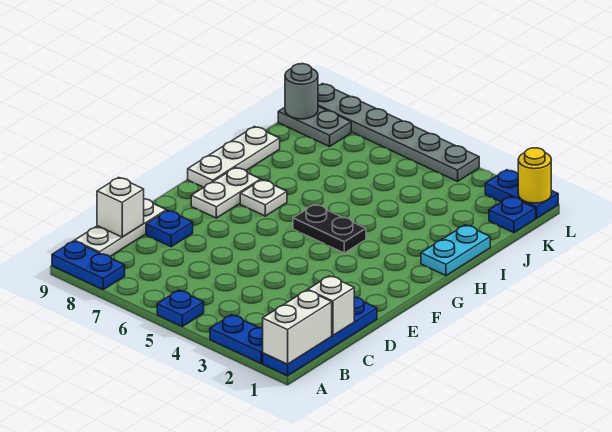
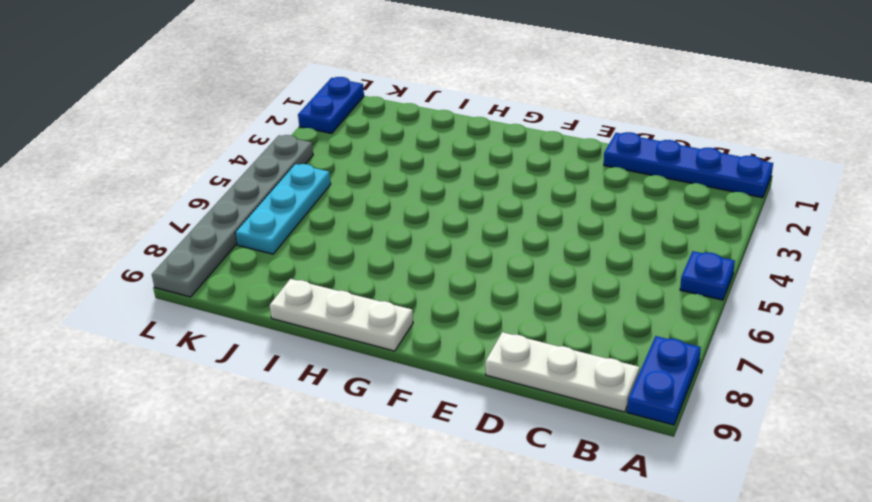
cyan plate K5:K7 level 1 -> none
none -> blue plate A2:A3 level 1
none -> blue plate D8 level 1
none -> white plate F8:G8 level 1

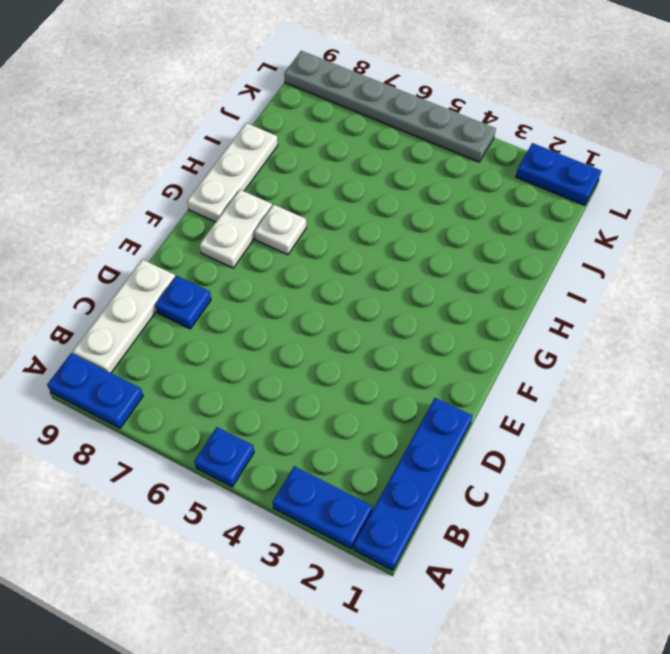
none -> black plate G4:G5 level 1
none -> cyan plate H1:I1 level 1
none -> blue plate K1 level 1

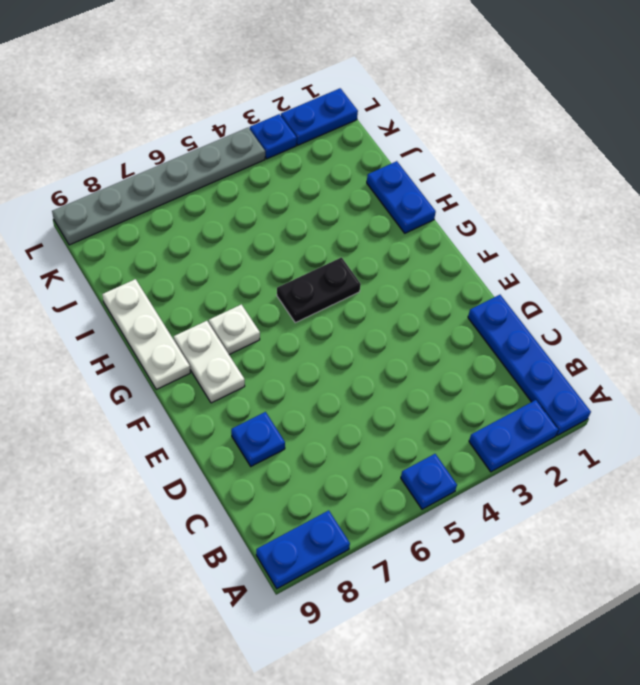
blue plate H1:I1 level 1 -> cyan plate H1:I1 level 1
blue plate L3 level 1 -> blue plate K1 level 1
none -> white plate B9:D9 level 1
none -> grey plate K8:K9 level 1
none -> white brick A1:B1 level 2

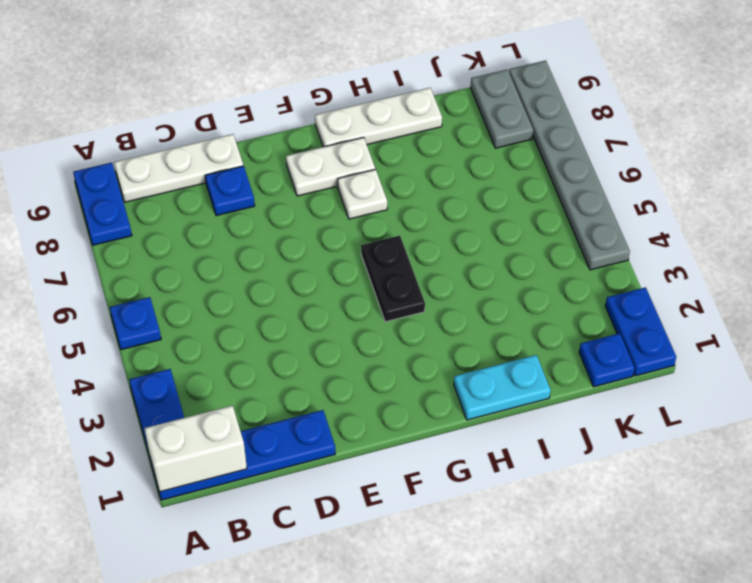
none -> white brick C1 level 2
none -> white brick C9 level 2
none -> grey round brick K9 level 2

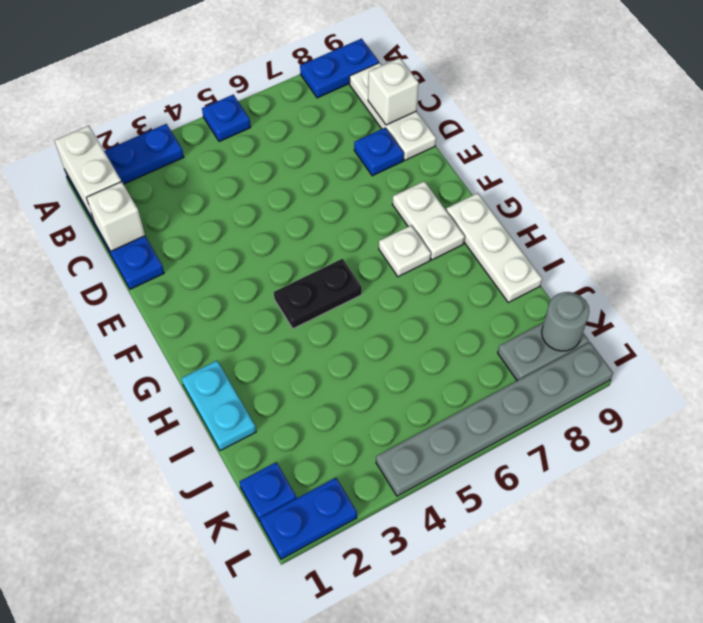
none -> yellow round brick L1 level 2

